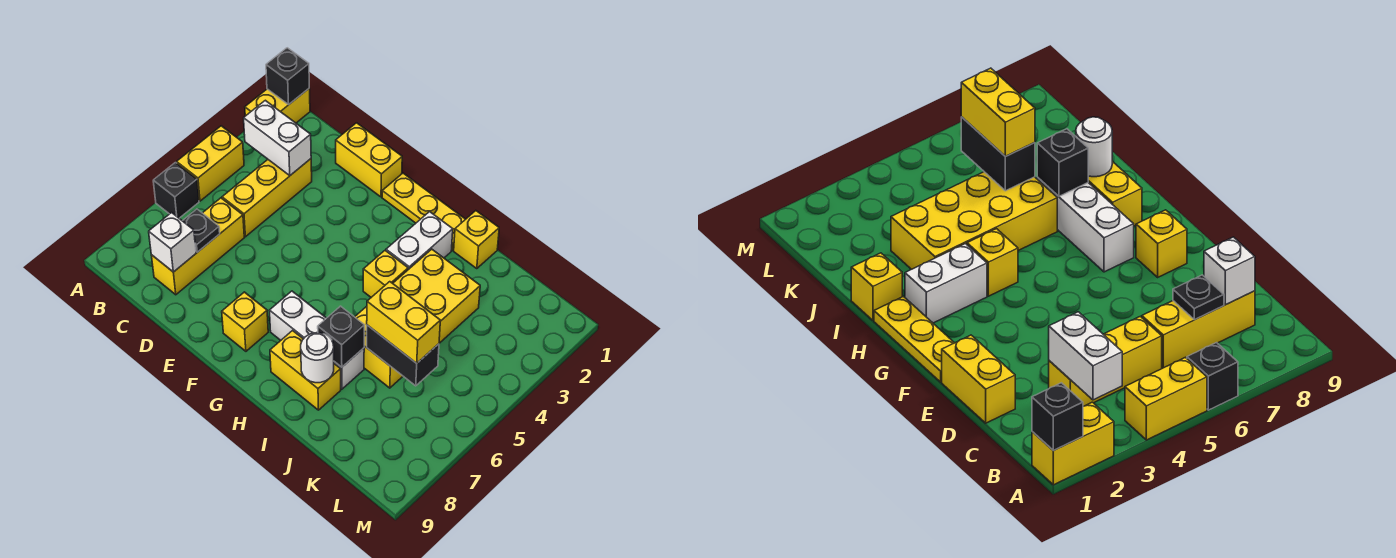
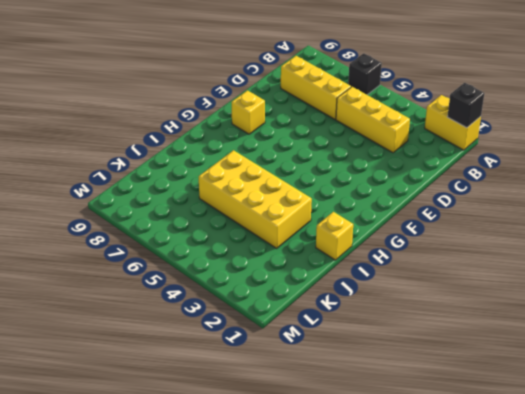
none -> yellow brick A4:A5 level 1
none -> yellow brick D1:E1 level 1
none -> yellow plate F1:H1 level 1

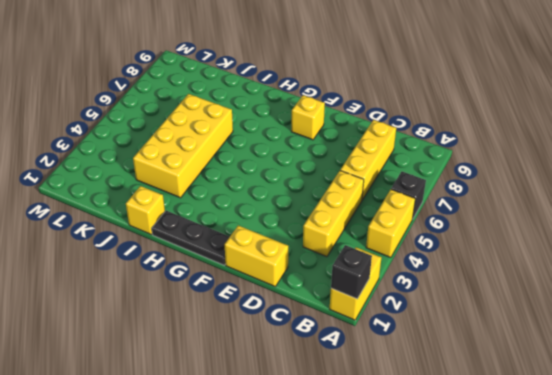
black plate F1:H1 level 1 -> yellow plate F1:H1 level 1
none -> white brick G7:I7 level 1
none -> white brick H2:H3 level 1
none -> yellow brick H4 level 1

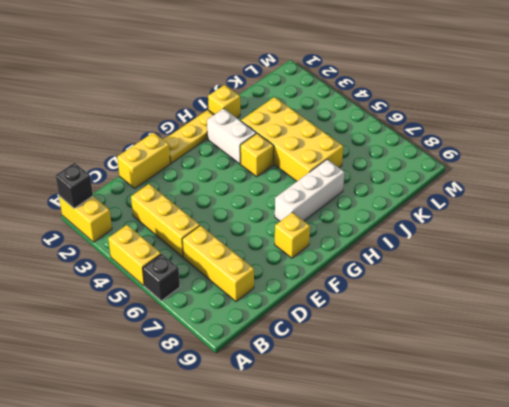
none -> yellow brick H8:I8 level 1
none -> white brick B3:C3 level 2
none -> black plate C7 level 2

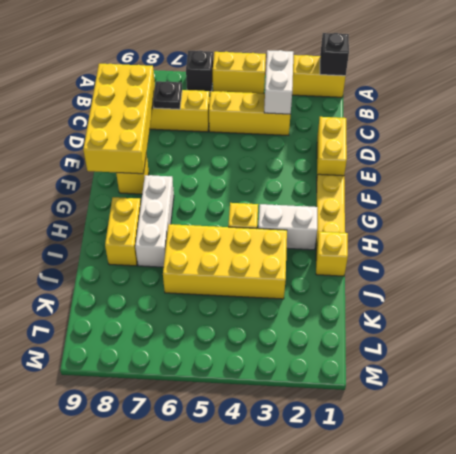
yellow brick C8:F9 level 2 -> white brick C8 level 2
none -> black brick I7 level 2
none -> white round brick I8 level 2
none -> black brick J6:K6 level 2

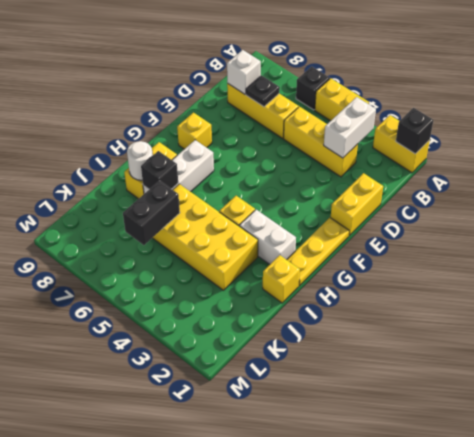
none -> yellow brick J6:K6 level 3

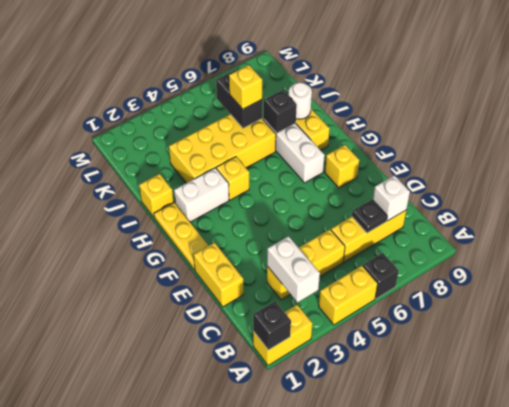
yellow brick J6 level 3 -> yellow brick J6:K6 level 3

